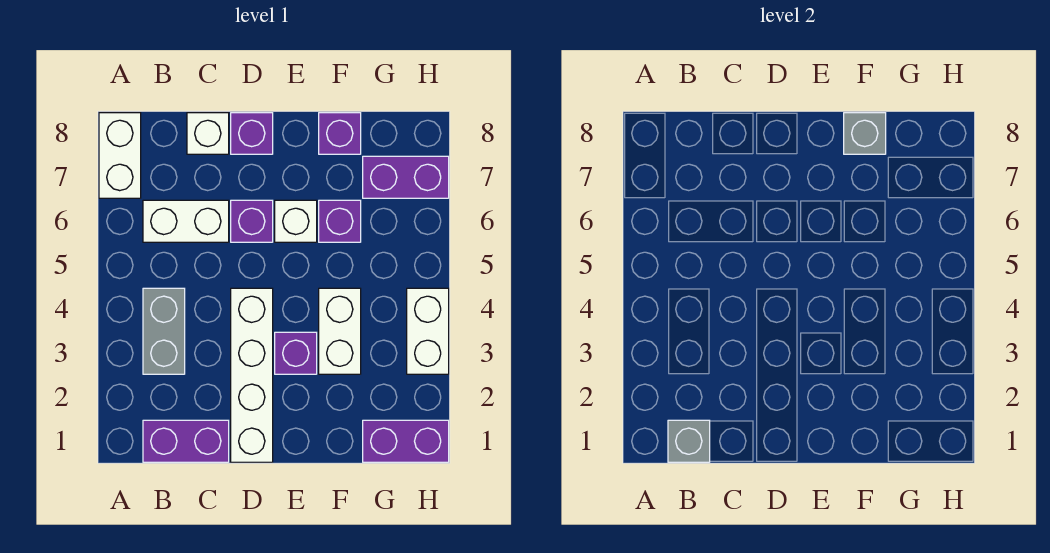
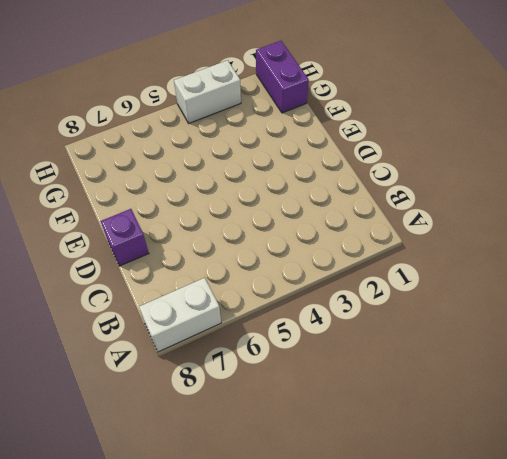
none -> purple brick B1:C1 level 1
none -> grey brick B3:B4 level 1
none -> white brick B6:C6 level 1

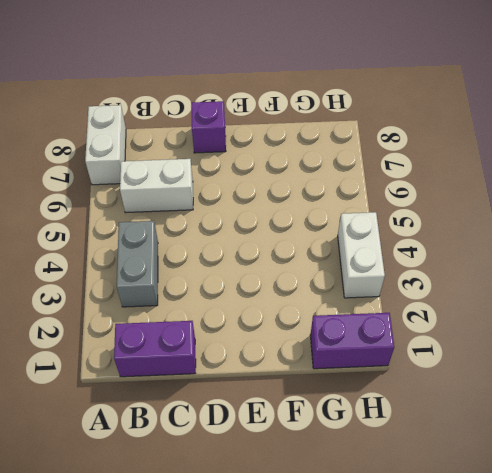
none -> white brick C8 level 1
none -> white brick D1:D4 level 1
none -> purple brick D6 level 1

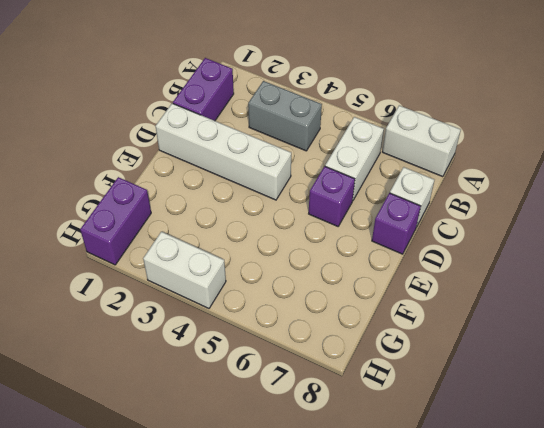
none -> purple brick E3 level 1
none -> white brick E6 level 1
none -> white brick F3:F4 level 1

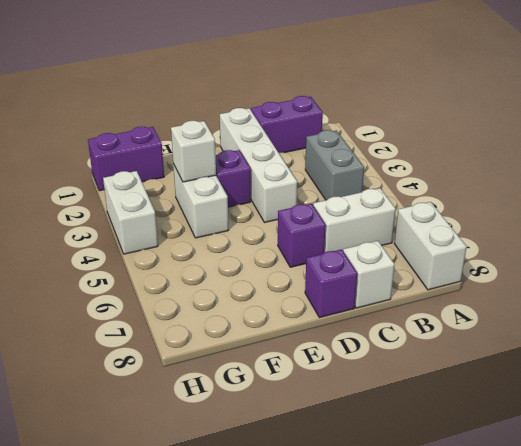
white brick F3 level 2 -> white brick E6 level 1
none -> purple brick F6 level 1
none -> purple brick F8 level 1
none -> purple brick G7:H7 level 1

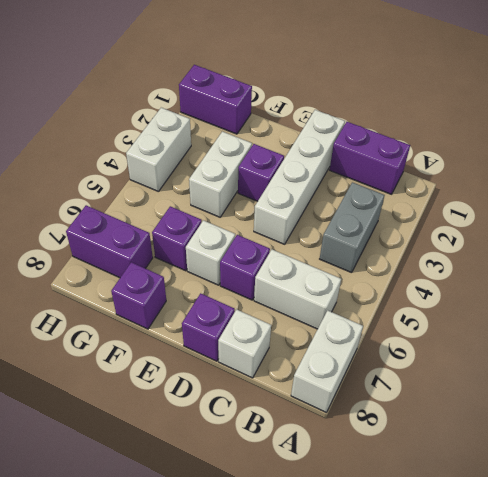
none -> grey brick B1 level 2
none -> grey brick F8 level 2

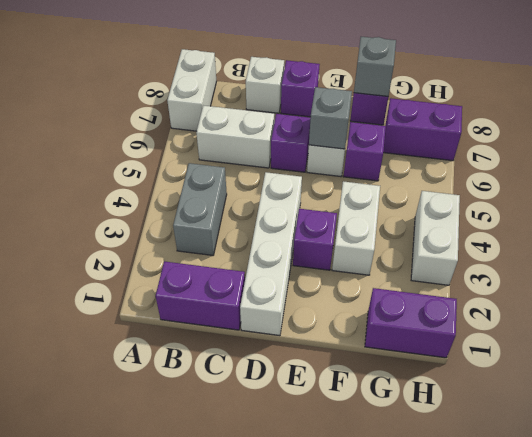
grey brick E6 level 2 -> grey brick B1 level 2

